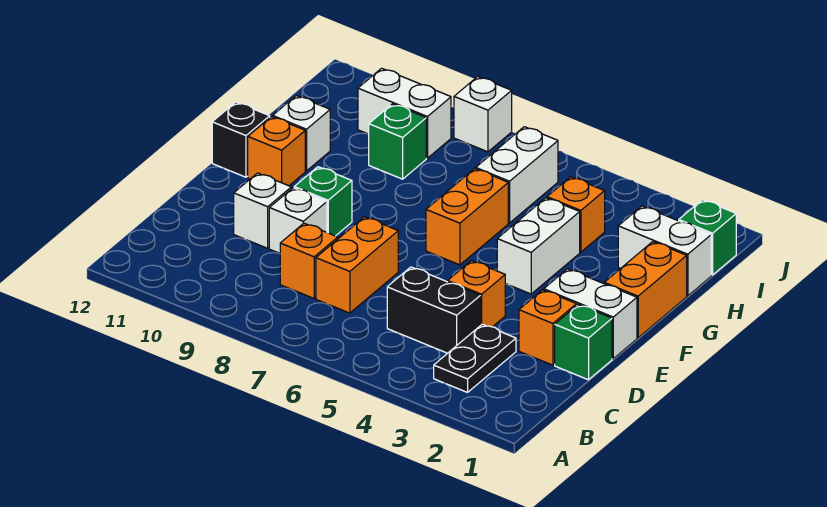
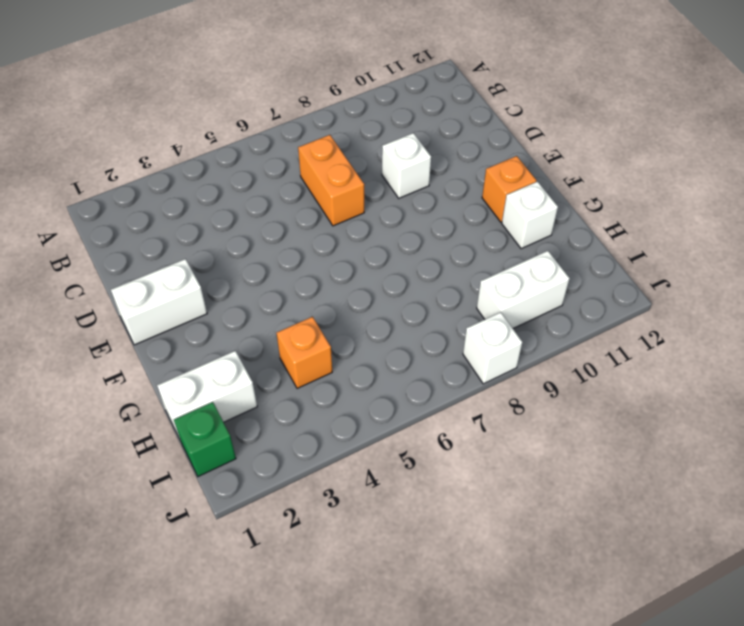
none -> black plate B3:C3 level 1
none -> black brick C4:C5 level 1
none -> orange brick C8 level 1

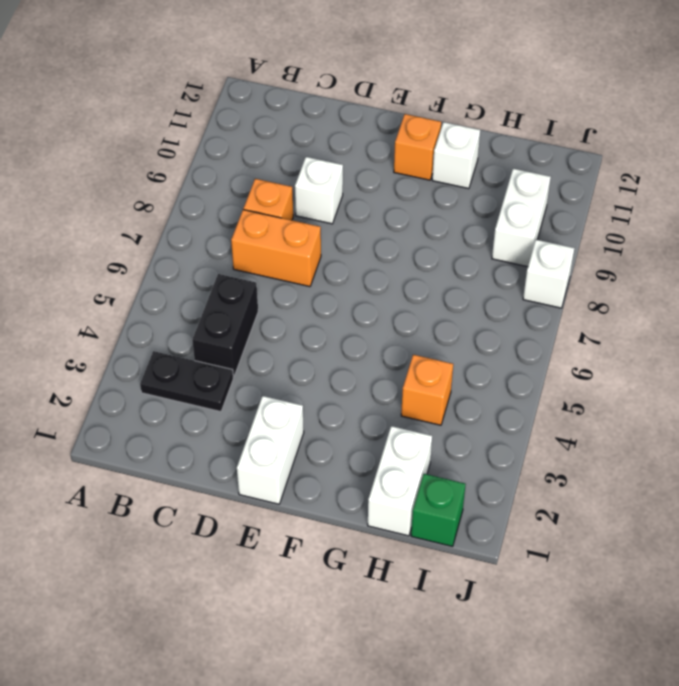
none -> green brick D1 level 1
none -> orange brick D2 level 1
none -> orange brick D4 level 1

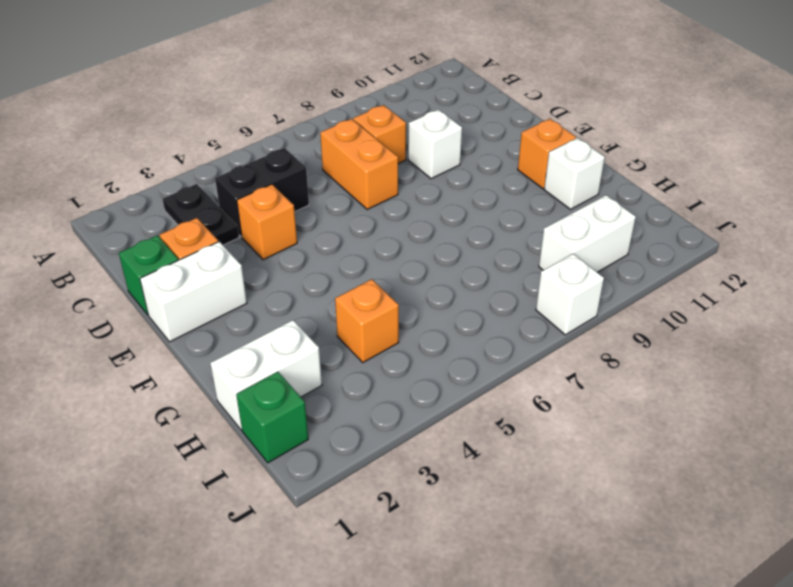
none -> white brick D10 level 1
none -> green brick E9 level 1
none -> orange brick F1:G1 level 1

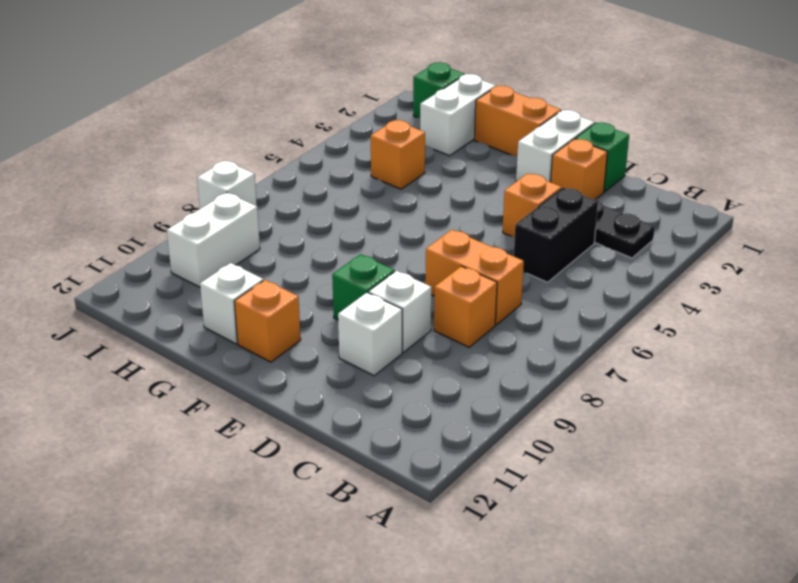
none -> white brick F4:G4 level 1
none -> orange brick F6:G6 level 1
none -> black brick F12 level 1

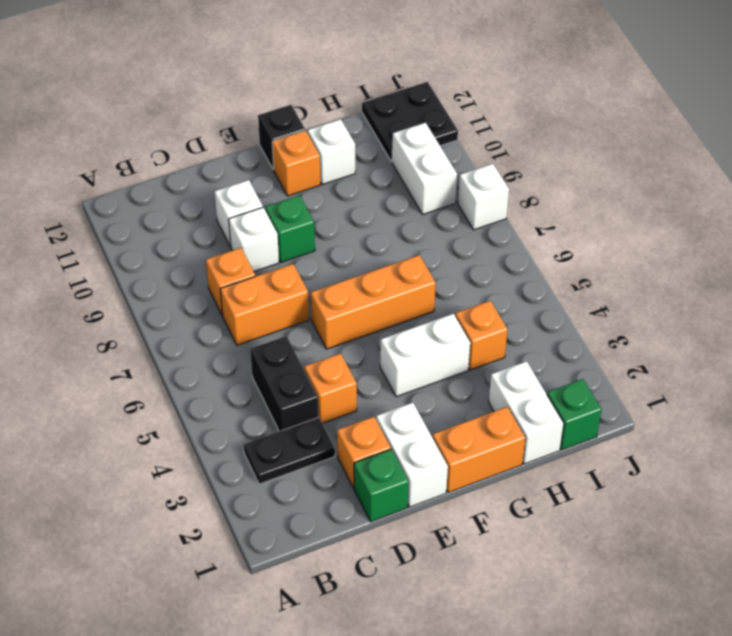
orange brick E6:G6 level 1 -> orange brick F6:G6 level 1
black plate I11:J12 level 1 -> none
none -> white brick H6:I6 level 1
none -> green brick H9 level 1

